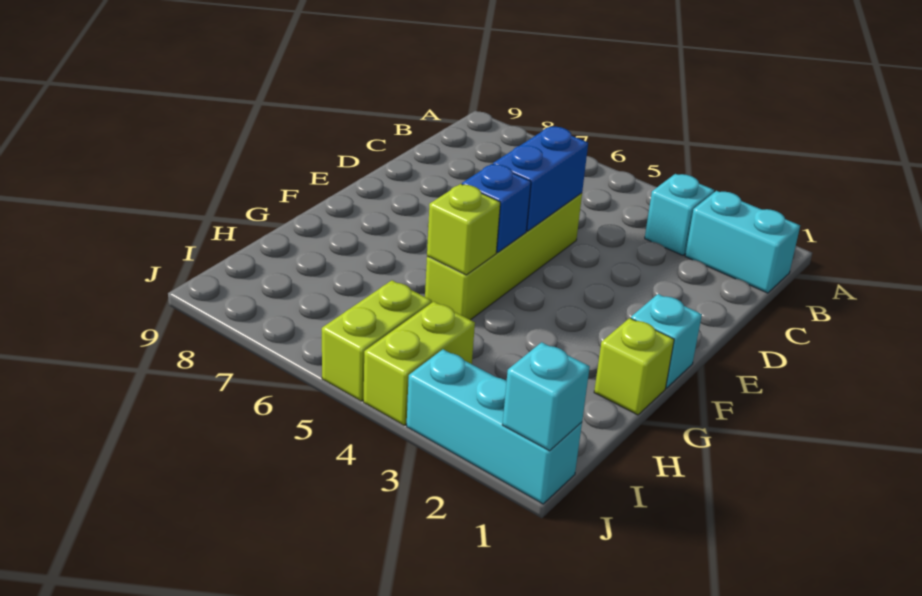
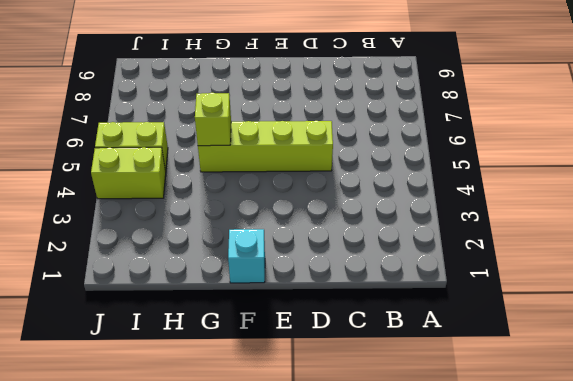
none -> cyan brick B1:B2 level 1
none -> cyan brick B3 level 1
none -> lime brick G1 level 1

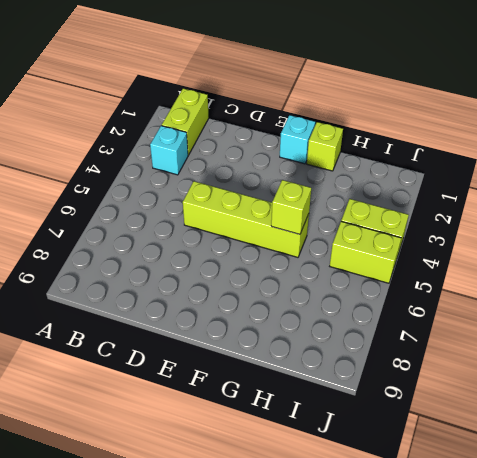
lime brick B1:B2 level 1 -> cyan brick B1:B2 level 1
none -> cyan brick J1:J3 level 1
none -> blue brick D5:E5 level 2
none -> blue brick F5 level 2

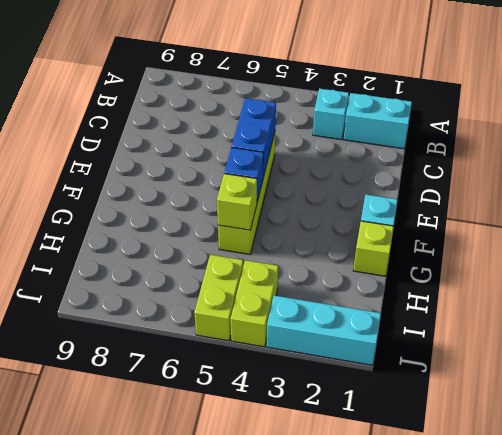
none -> cyan brick J1 level 2

